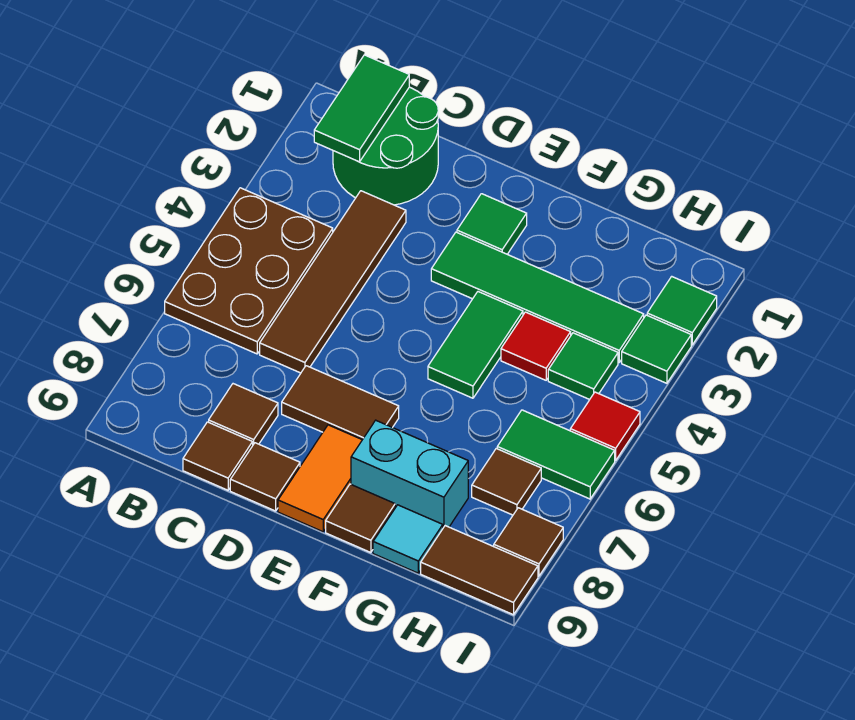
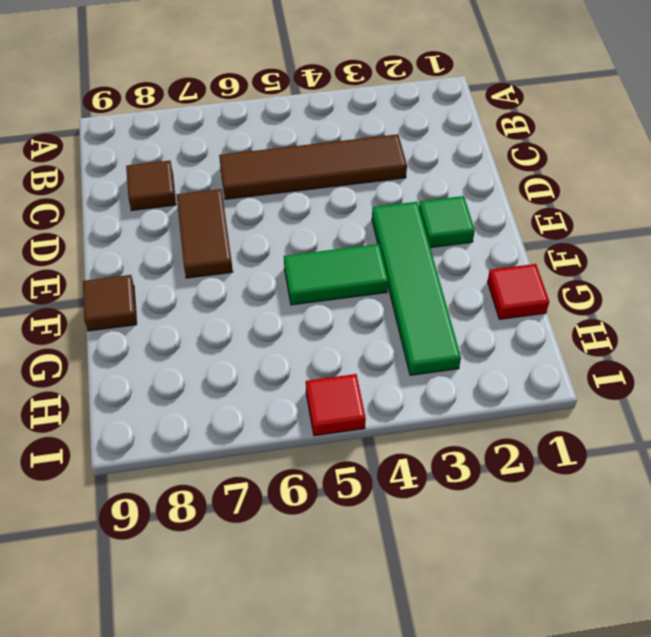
red tile G1 level 1 -> red tile G4 level 1
none -> brown plate A4:B6 level 1
none -> green round brick B1:C2 level 1
none -> brown tile C9 level 1

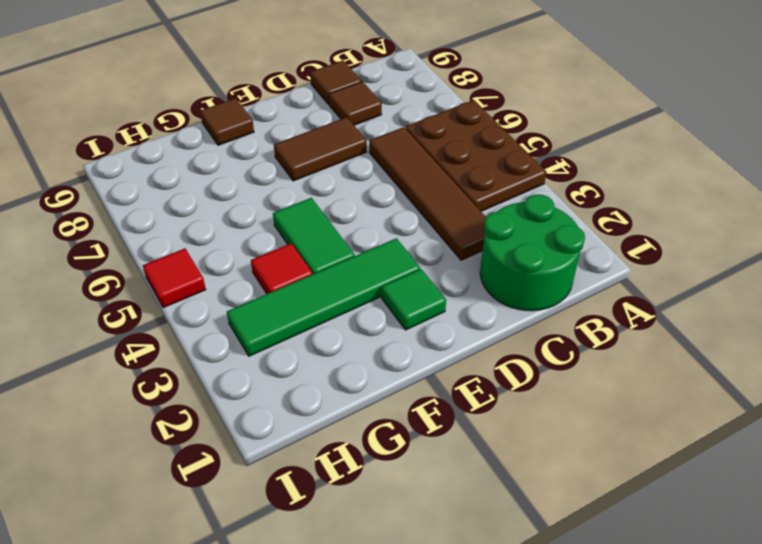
none -> brown tile D9 level 1
none -> orange tile E8:E9 level 1
none -> cyan brick F8:G8 level 1

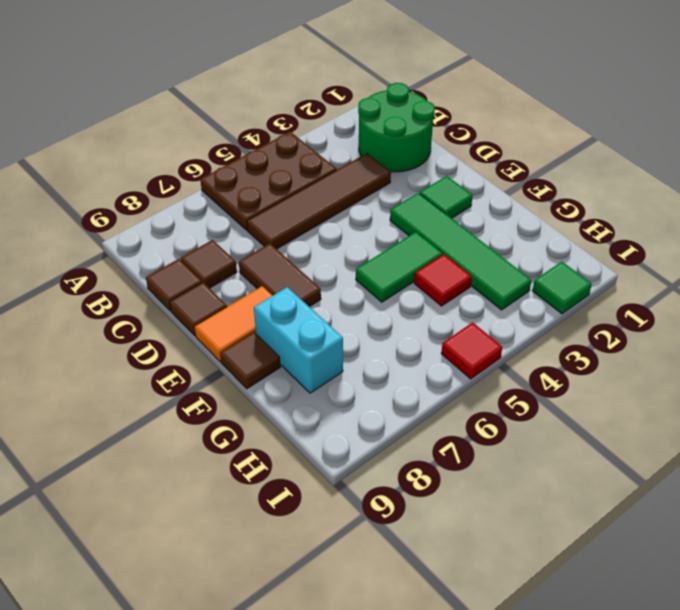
none -> cyan tile G9 level 1
none -> green tile H4 level 1
none -> green tile H6:I6 level 1

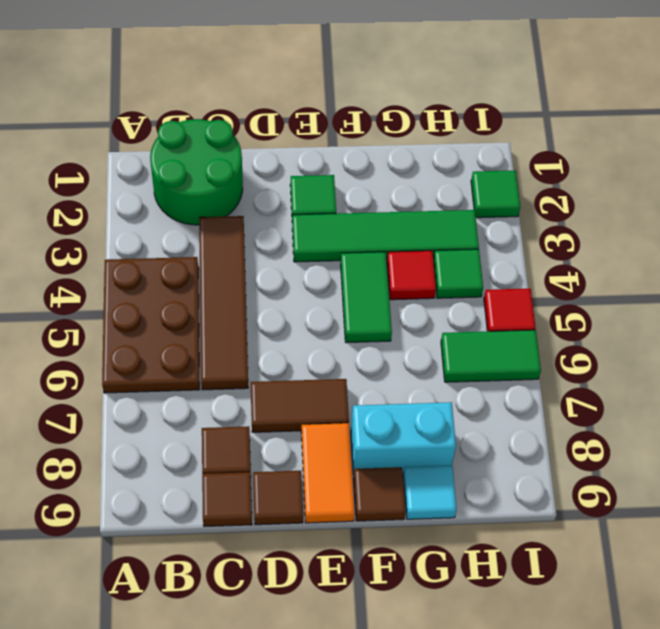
none -> brown tile H7 level 1
none -> brown tile H9:I9 level 1
none -> green tile I3 level 1

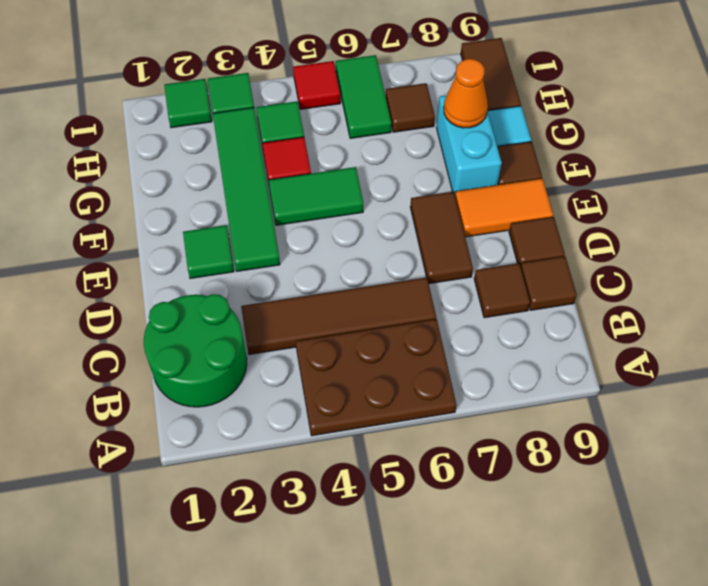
orange cone G8 level 2 -> none
none -> brown tile I8 level 1
none -> green tile B1:B2 level 2

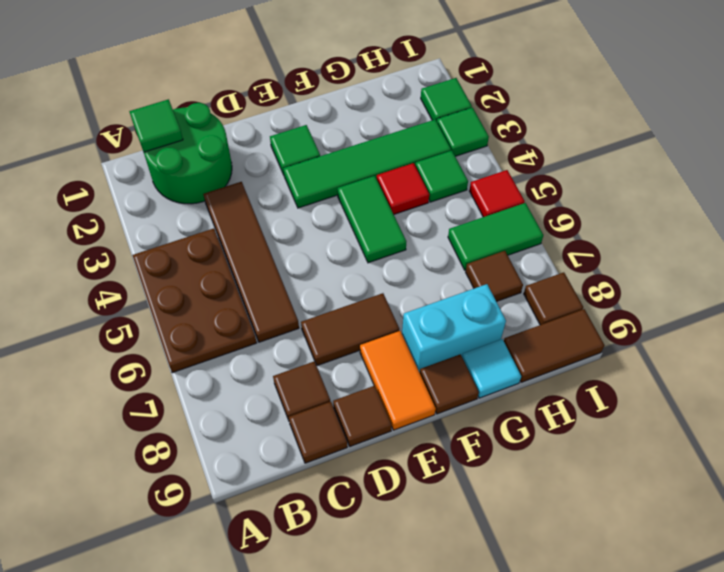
green tile B1 level 2 -> green tile B1:B2 level 2

